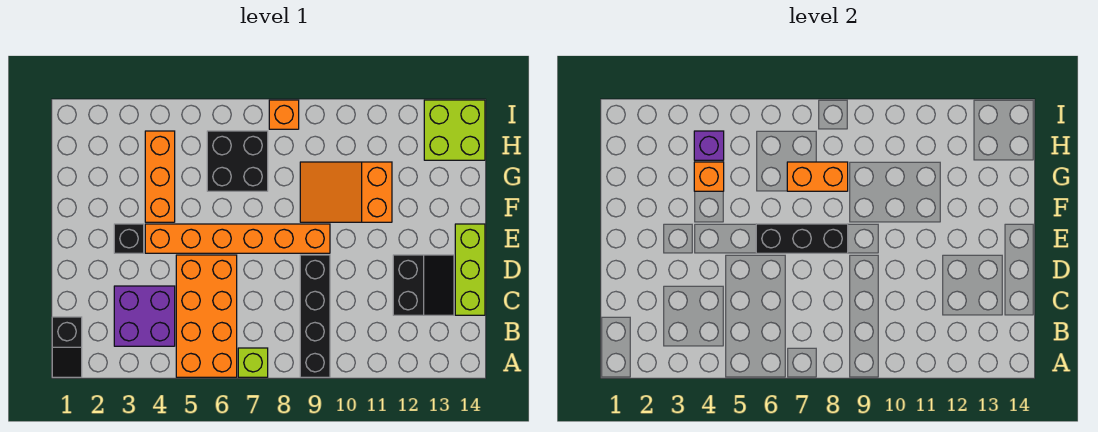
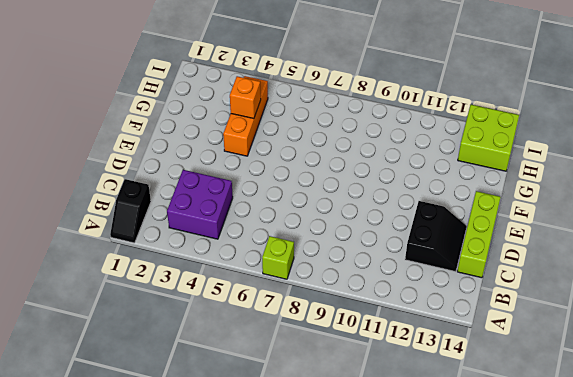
none -> orange brick A5:D6 level 1
none -> black brick A9:D9 level 1
none -> black brick E3 level 1

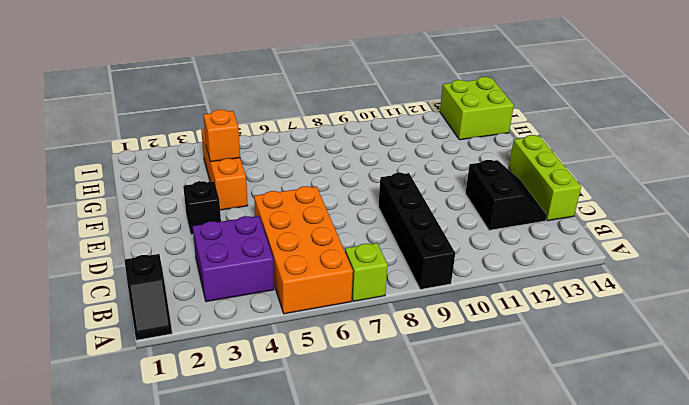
none -> orange brick E4:E9 level 1
none -> orange slope F9:G11 level 1 top 11
none -> black brick G6:H7 level 1

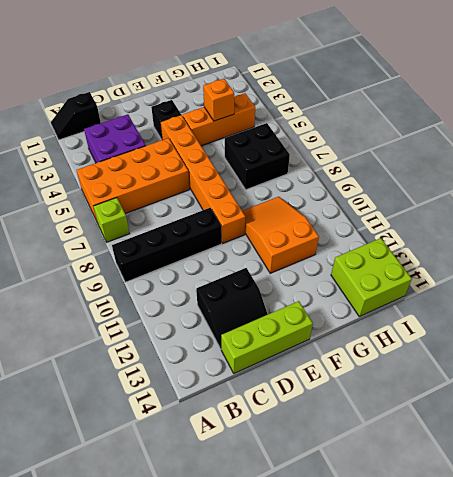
none -> orange brick I8 level 1
none -> black brick E6:E8 level 2
none -> orange brick G7:G8 level 2

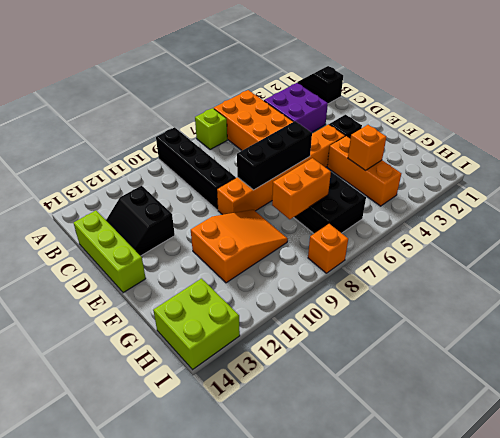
none -> purple brick H4 level 2

